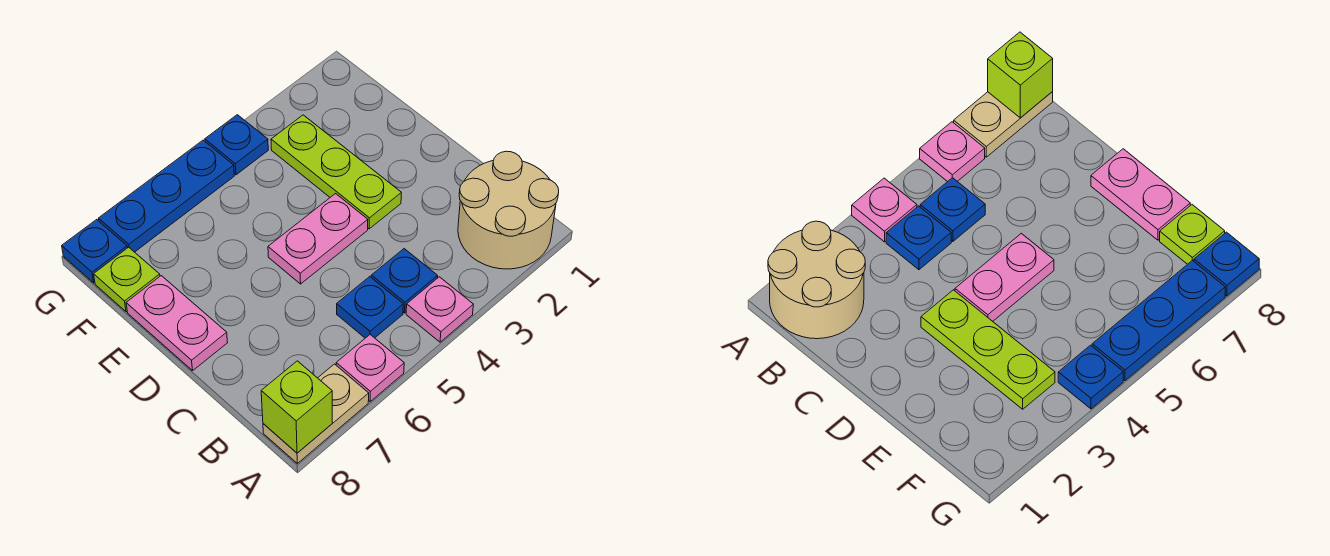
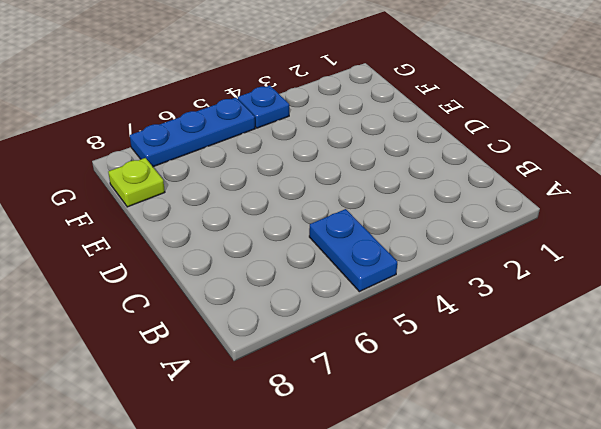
blue plate A5:B5 level 1 -> blue plate B5 level 1
none -> tan round brick A1:B2 level 1
none -> pink plate A4 level 1
none -> pink plate A6 level 1

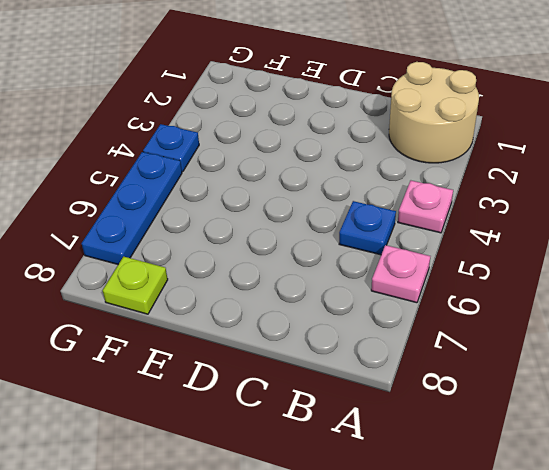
none -> tan plate A7:A8 level 1
none -> blue plate B4 level 1
none -> lime plate D3:F3 level 1

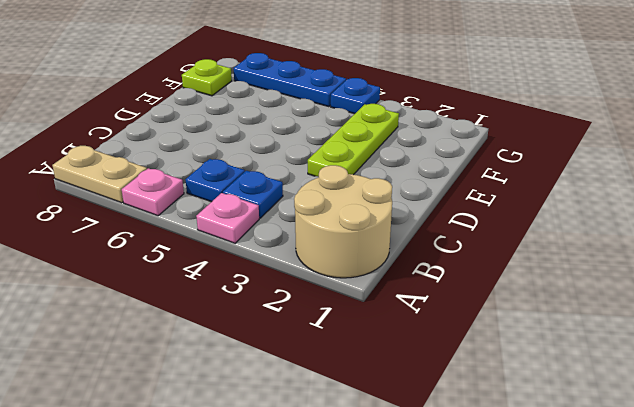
none -> pink plate D4:D5 level 1
none -> pink plate D8:E8 level 1
none -> blue plate G8 level 1

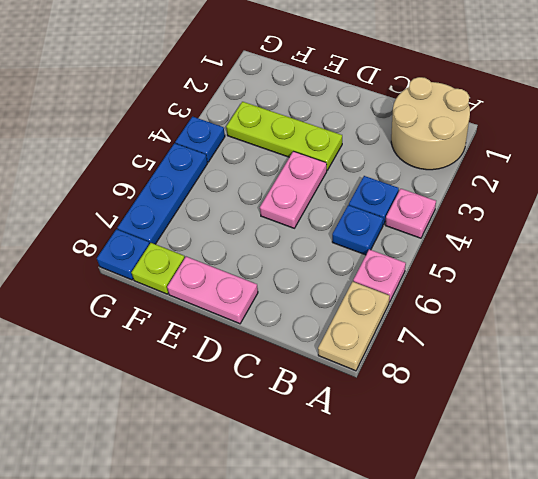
none -> lime brick A8 level 2

